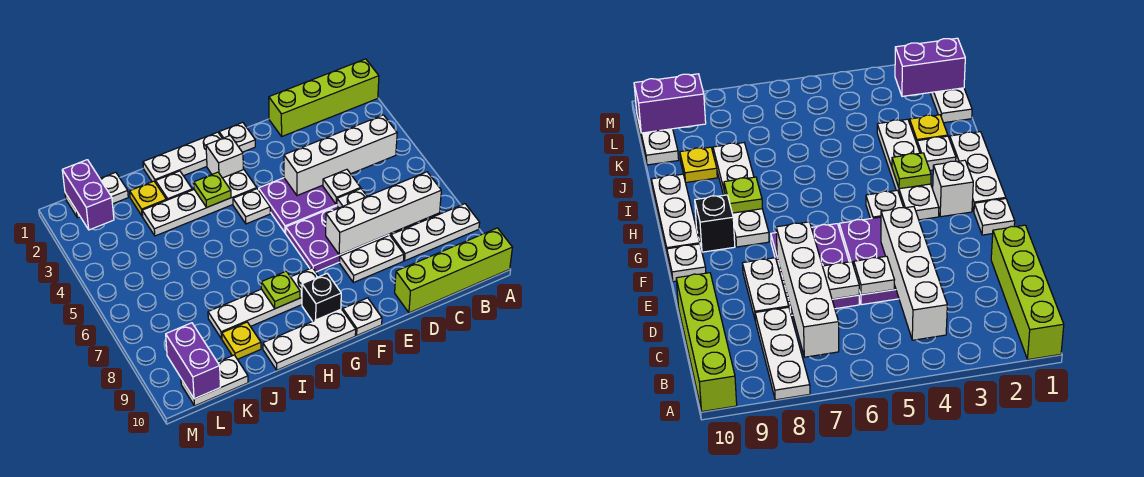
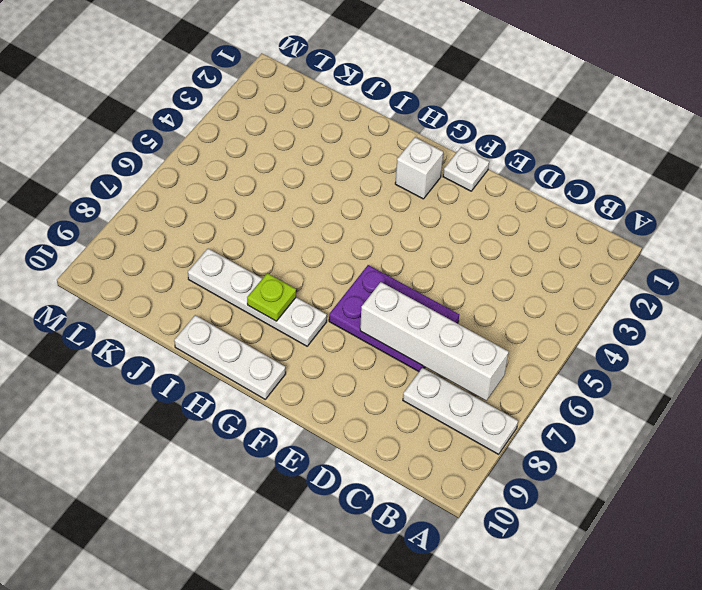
none -> lime brick A1:D1 level 1
none -> lime brick A10:D10 level 1
none -> purple plate D4:F5 level 1

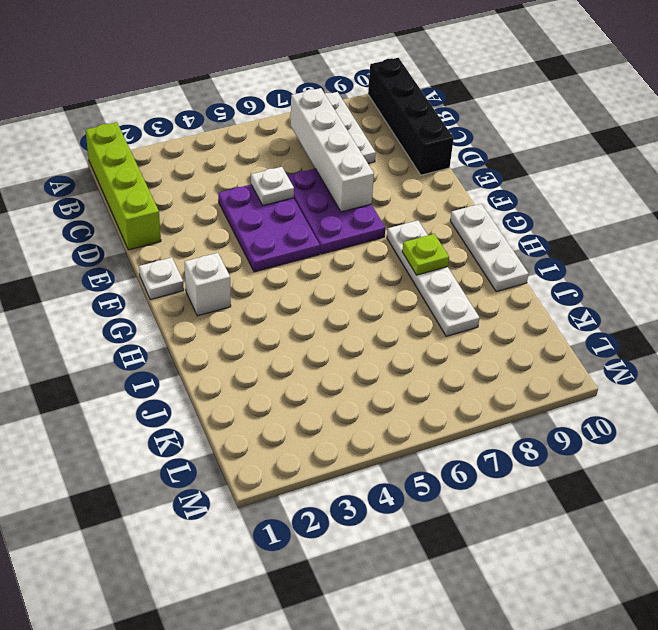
black brick A10:D10 level 1 -> lime brick A10:D10 level 1
none -> white plate D8:E8 level 1
none -> white plate F10 level 1
none -> white plate G1:I1 level 1

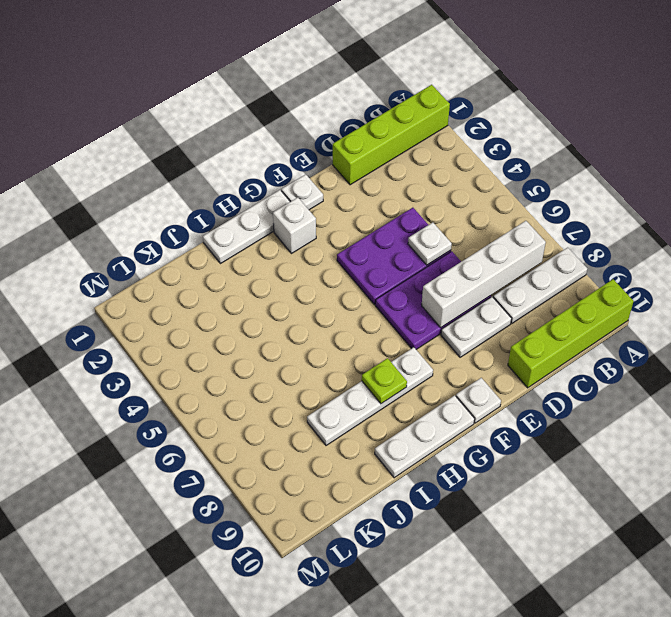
none -> white plate G3:J3 level 1
none -> white plate G4 level 1
none -> black brick G9 level 1

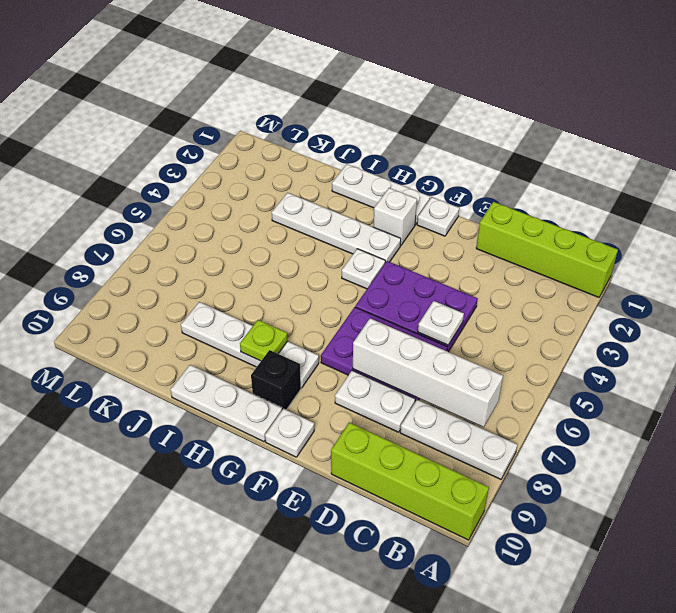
none -> white plate I2 level 1
none -> yellow plate J2 level 1
none -> yellow plate J9 level 1

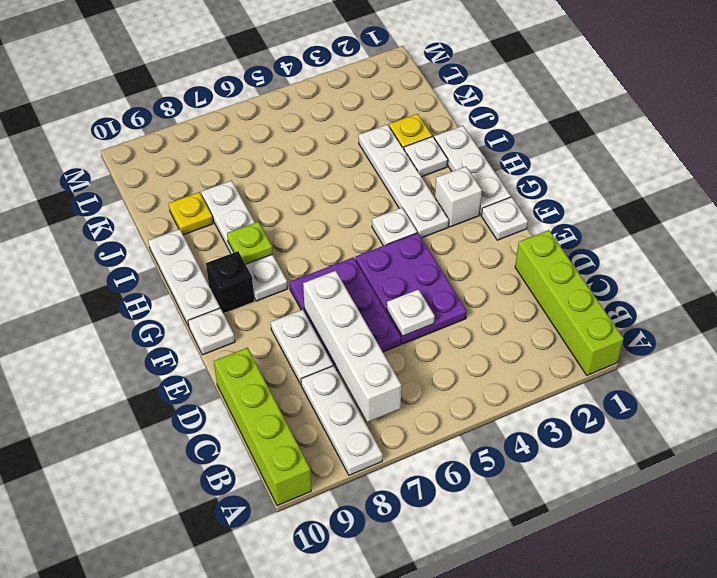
none -> white plate K1:L1 level 1
none -> white plate K10:L10 level 1
none -> white brick B4:E4 level 2

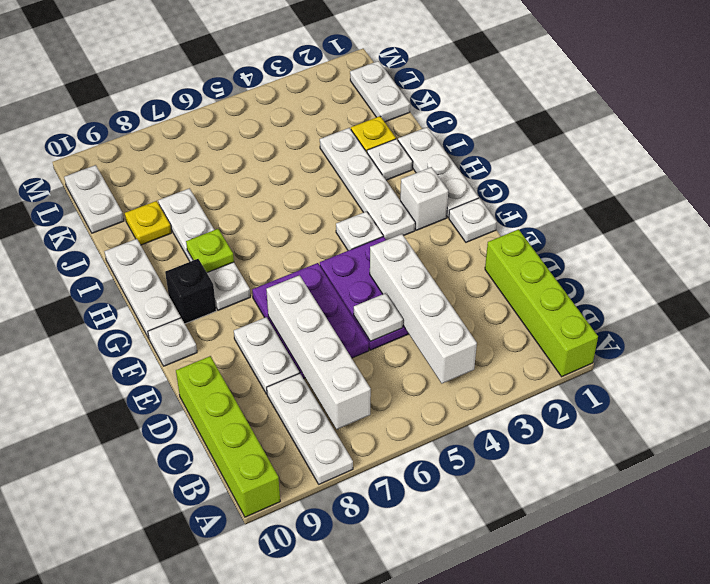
none -> white plate D6 level 2
none -> lime plate H3 level 2
none -> purple brick L1:L2 level 2

